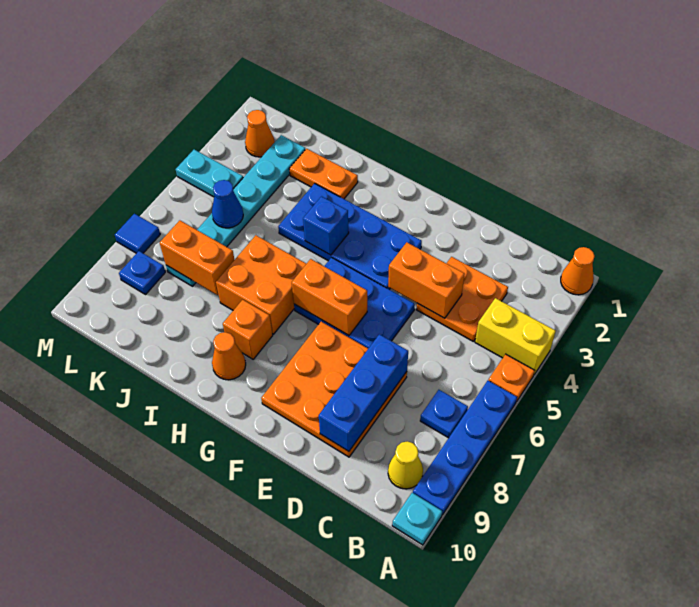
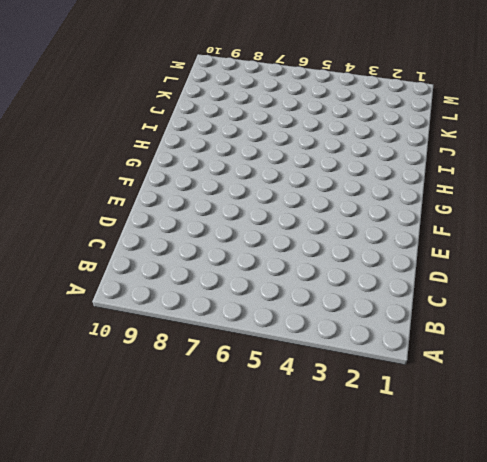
none -> orange cone A1 level 1
none -> yellow brick A4:B4 level 1
none -> orange plate A5 level 1

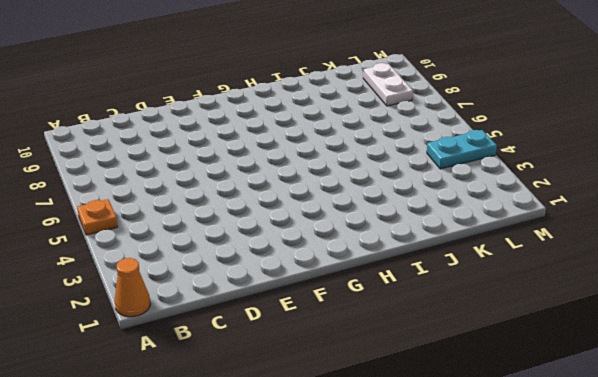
white plate L8:L9 level 1 -> blue plate L8 level 1
none -> yellow brick A4:B4 level 1
none -> blue plate A6:A9 level 1
none -> cyan plate A10 level 1

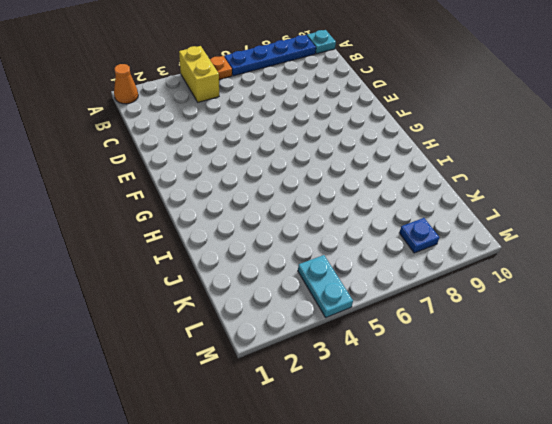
none -> blue plate B7 level 1
none -> yellow cone B9 level 1
none -> orange plate C3:D4 level 1

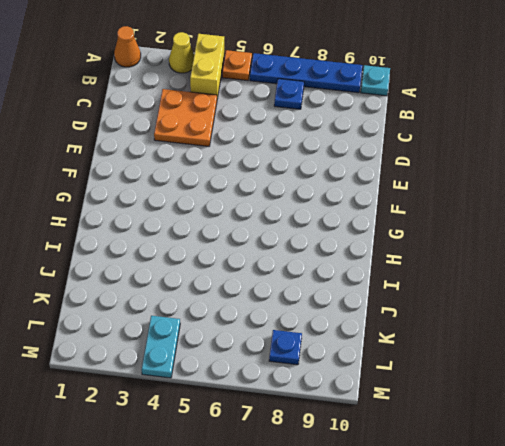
yellow cone A3 level 1 -> yellow cone B9 level 1
none -> orange plate D7:F9 level 1
none -> blue plate E5:G6 level 1
none -> blue plate F3:I4 level 1

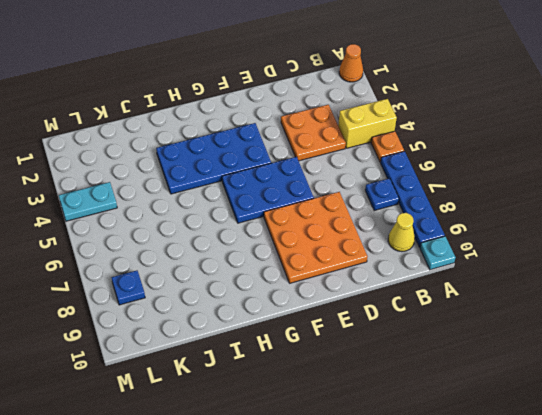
none -> orange brick H6:I7 level 1
none -> orange brick H8 level 1
none -> orange cone H9 level 1

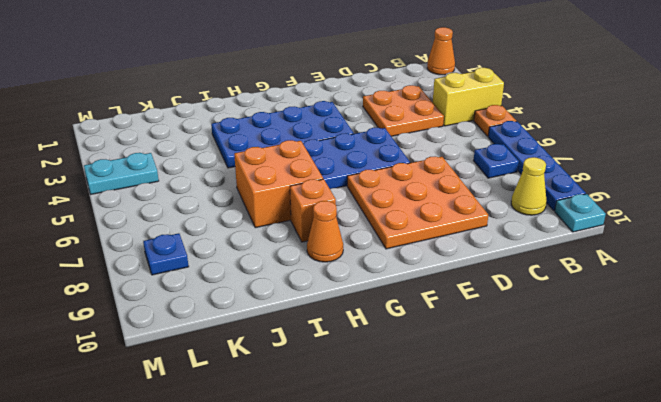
none -> orange plate I2:J2 level 1
none -> cyan plate K2:K7 level 1
none -> orange cone L2 level 1

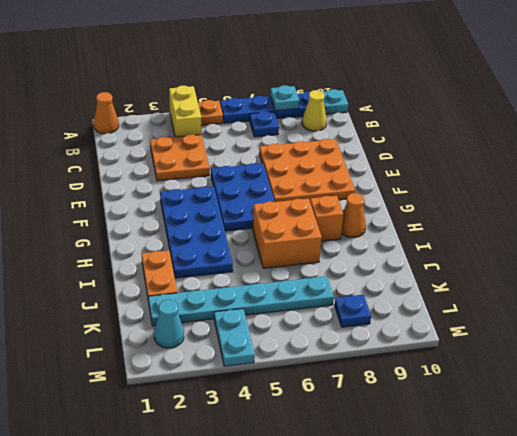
cyan plate A8 level 2 -> none
cyan cone L2 level 1 -> orange cone L2 level 1
none -> blue tile M7 level 1
none -> orange brick D4:E4 level 2
none -> blue brick D7:D9 level 2

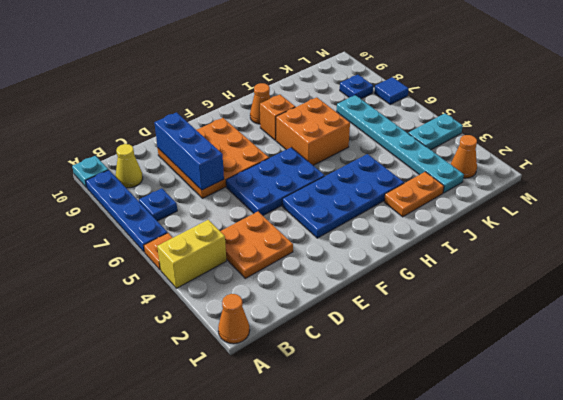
none -> orange brick D4:E4 level 2
none -> orange brick F6:G6 level 2
none -> blue brick H4 level 2

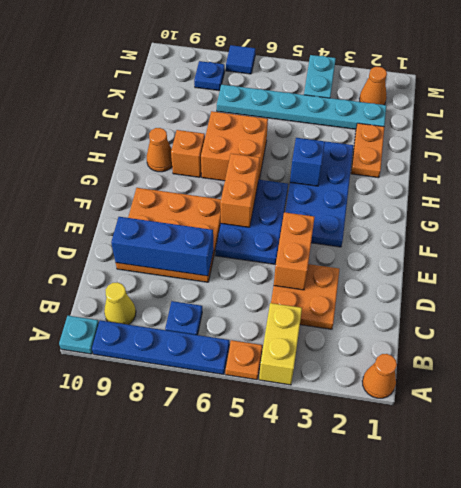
none -> orange brick J7:K7 level 2
none -> blue cone K5 level 2

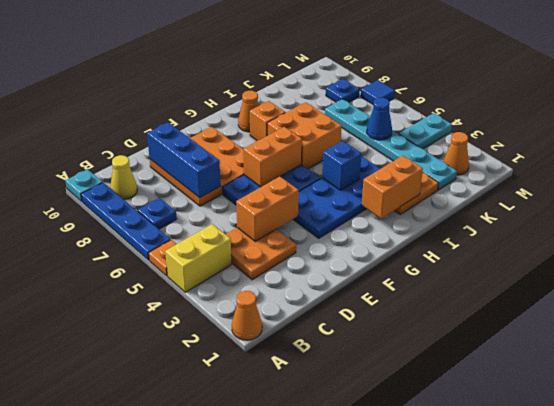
orange brick H2:I2 level 2 -> orange brick J7:K7 level 2

